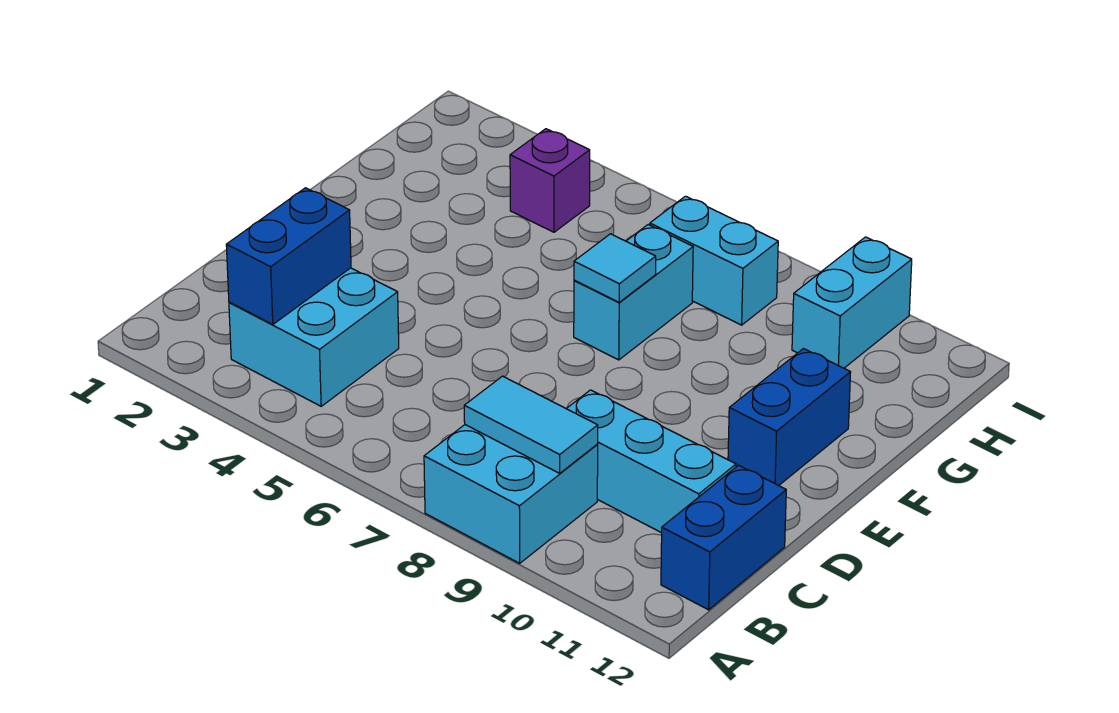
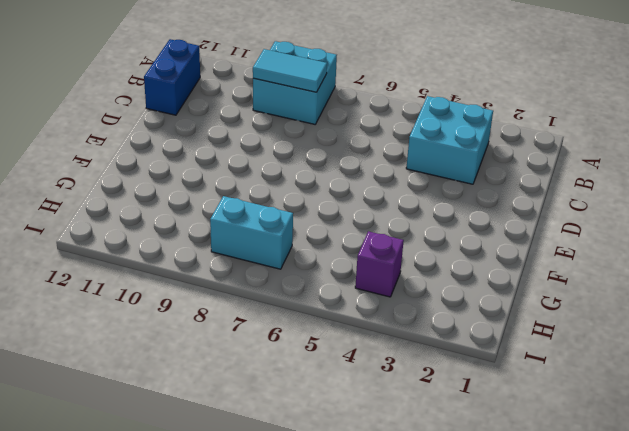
none -> cyan brick C9:C11 level 1
none -> blue brick E11:F11 level 1
none -> cyan brick F7:G7 level 1

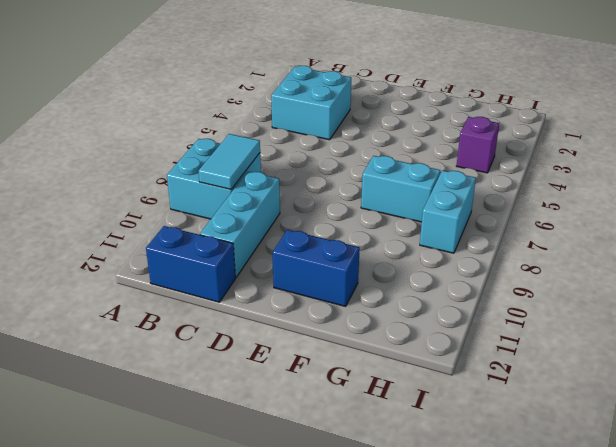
none -> cyan brick H10:I10 level 1
none -> blue brick B3:C3 level 2
none -> cyan tile F7 level 2

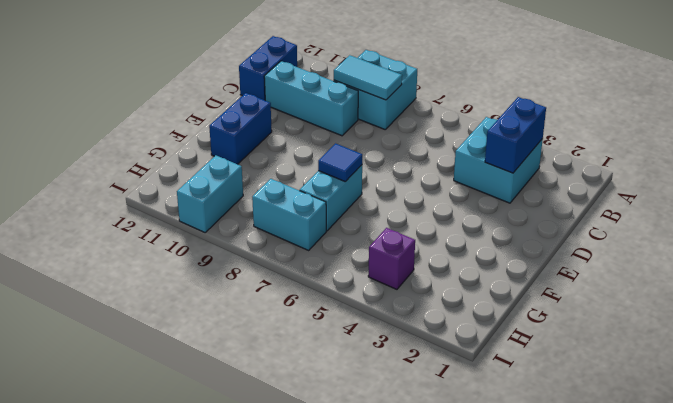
blue tile F7 level 2 -> cyan tile F7 level 2

